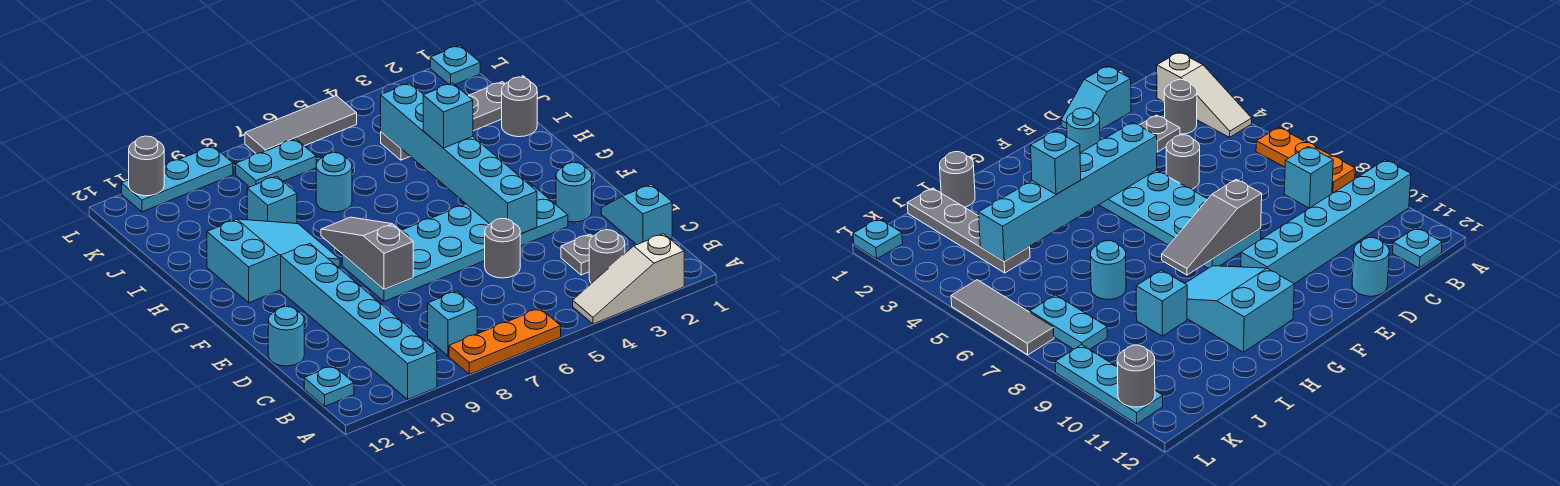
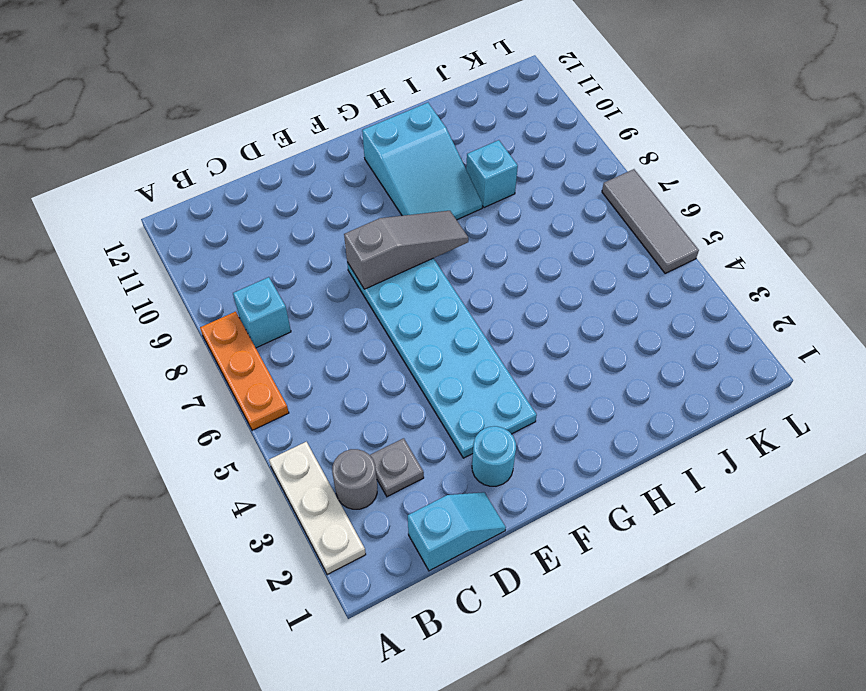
white plate A2:A4 level 1 -> white slope A2:A4 level 1 top 2
none -> cyan brick A10:F10 level 1
none -> cyan plate B12 level 1
none -> grey round brick D5 level 1

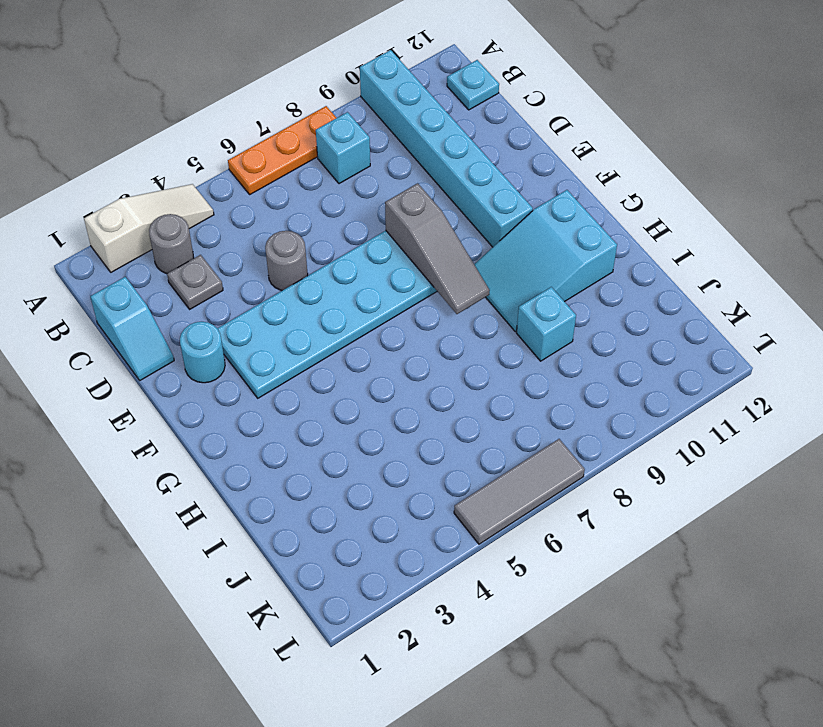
none -> cyan round brick D12 level 1
none -> grey round brick I1 level 1
none -> cyan round brick I7 level 1

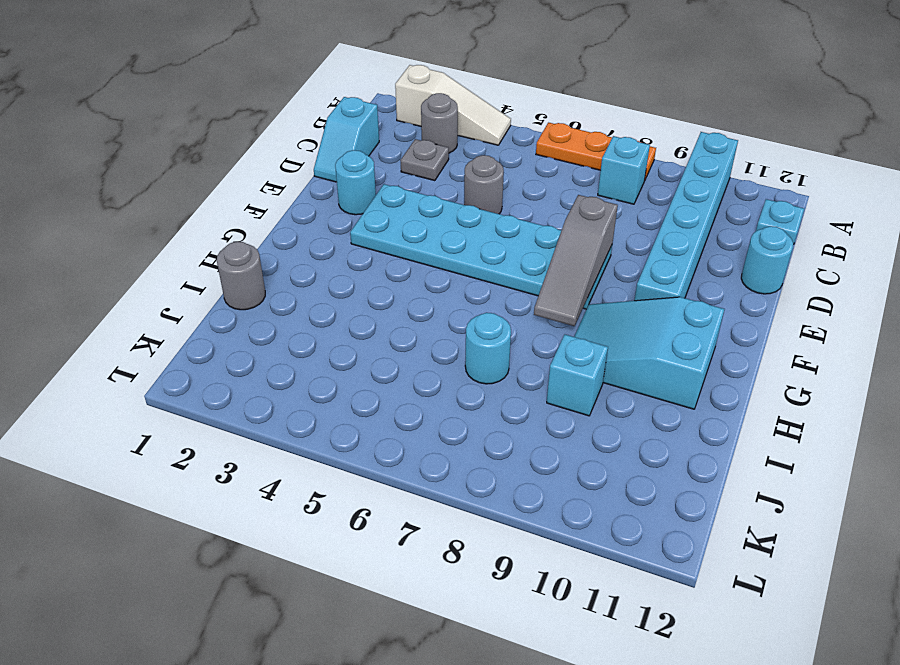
none -> grey plate J1:J4 level 1
none -> cyan plate K7:K8 level 1
none -> cyan plate L1 level 1

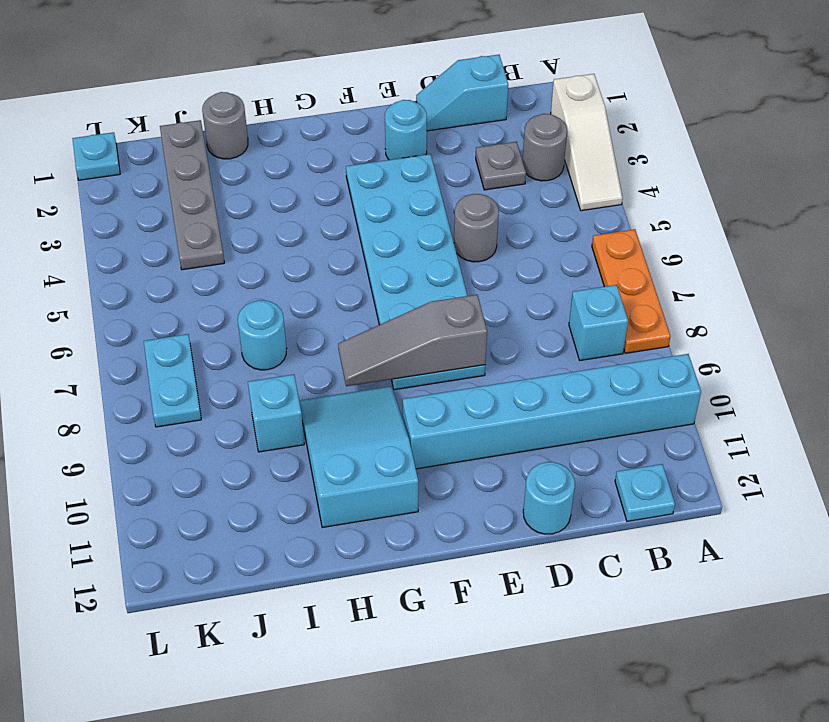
none -> grey tile L5:L7 level 1
none -> cyan plate L9:L11 level 1
none -> cyan brick E4:J4 level 2

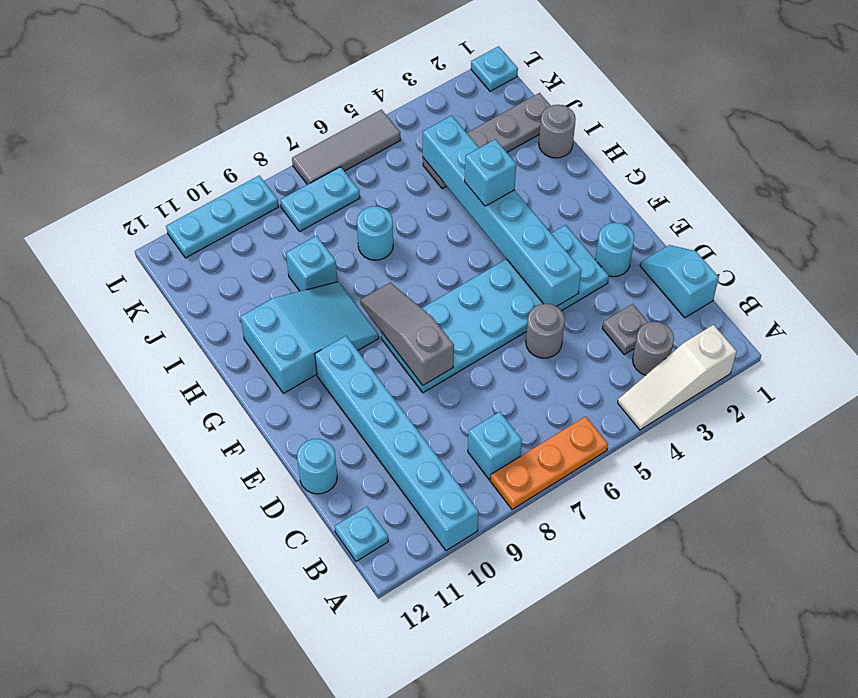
none -> grey round brick L11 level 2

